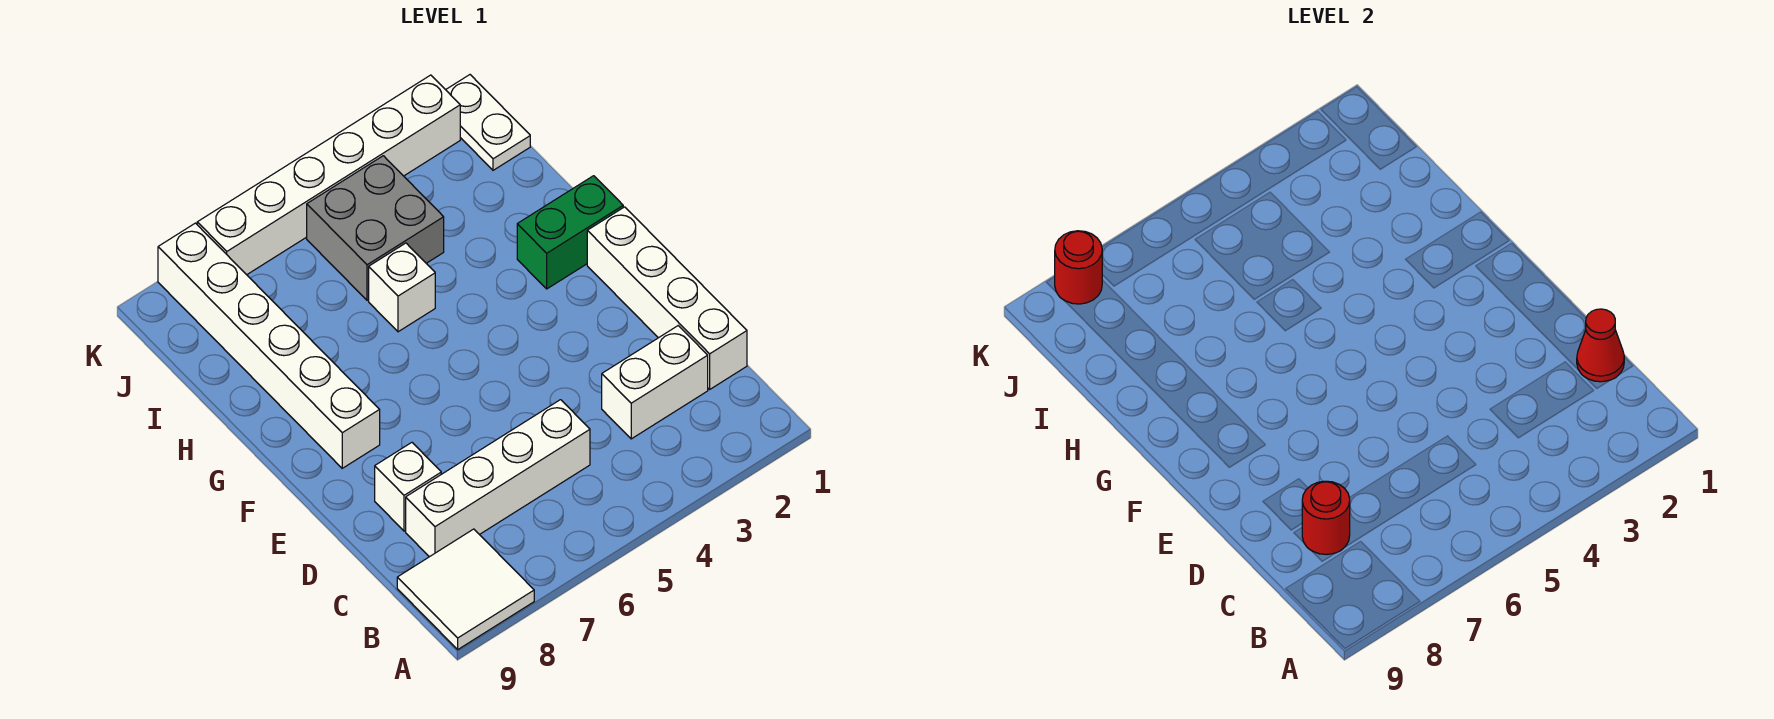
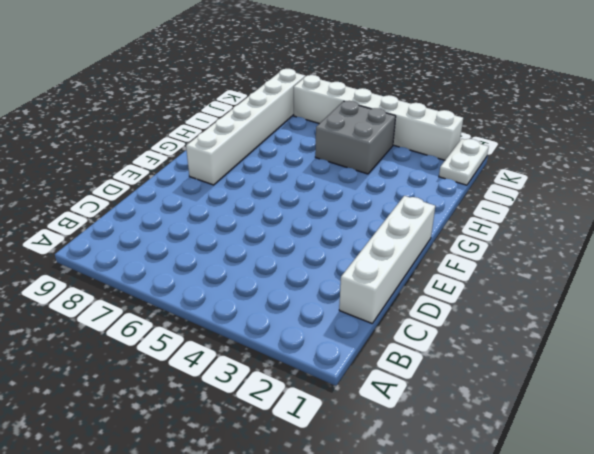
none -> white tile A8:B9 level 1
none -> white brick C2:C3 level 1
none -> white brick C5:C8 level 1

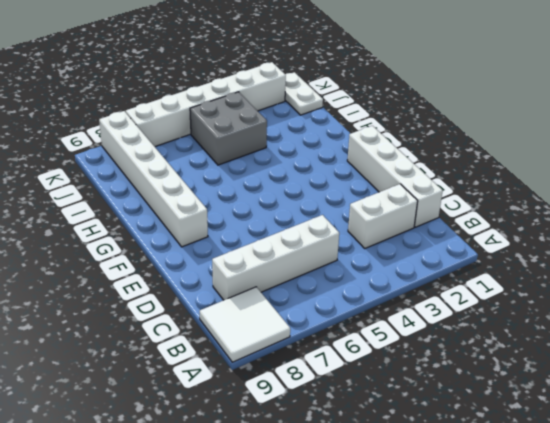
none -> white brick D8 level 1
none -> green brick G1:G2 level 1
none -> white brick H5 level 1

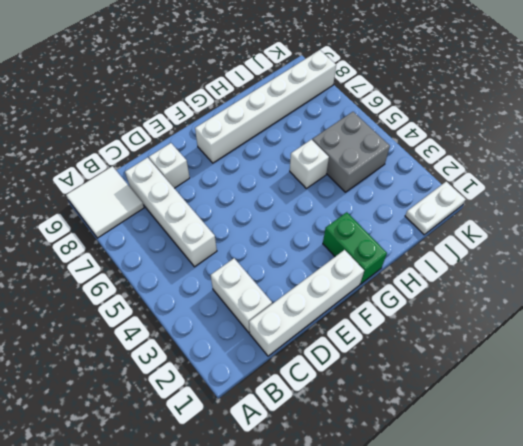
none -> white brick K2:K7 level 1
none -> red cone C1 level 2
none -> red round brick C8 level 2

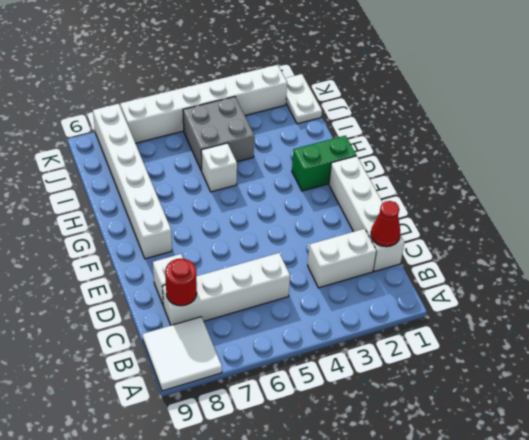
none -> red round brick K8 level 2

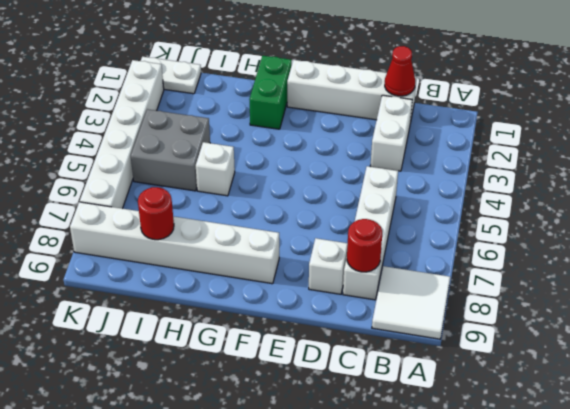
red round brick I8 level 2 -> red round brick K8 level 2

